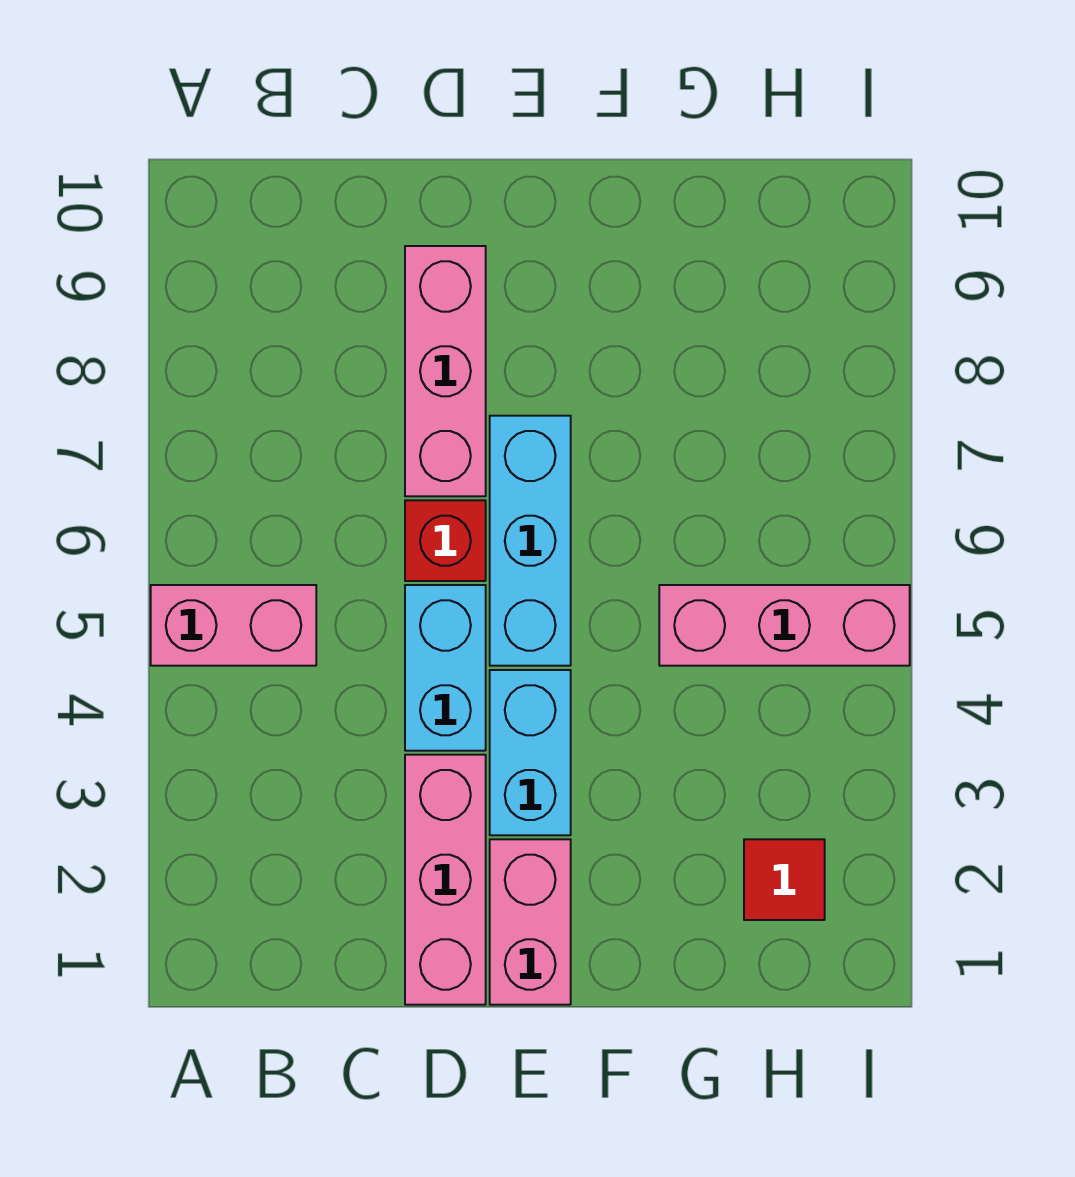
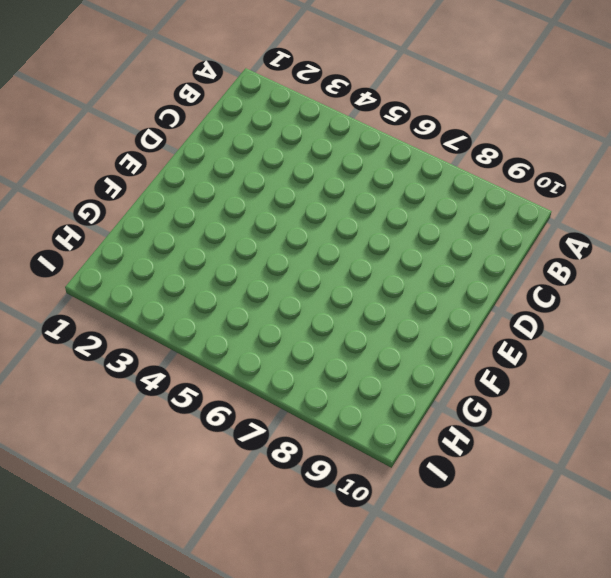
none -> pink brick A5:B5 level 1
none -> pink brick D1:D3 level 1

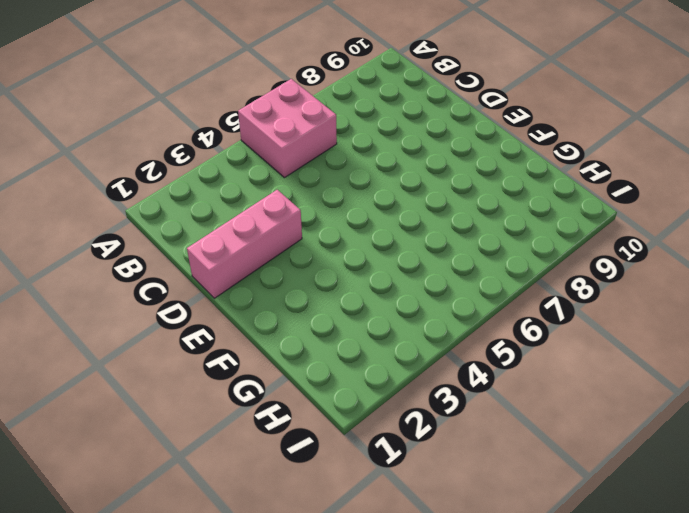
pink brick A5:B6 level 1 -> pink brick A5:B5 level 1
none -> cyan brick D4:D5 level 1
none -> red brick D6 level 1

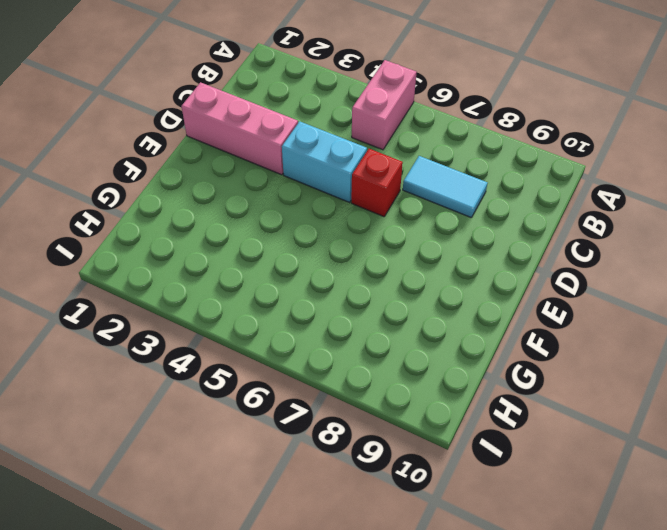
cyan tile C7:C8 level 1 -> none
none -> pink brick D7:D9 level 1
none -> pink brick E1:E2 level 1

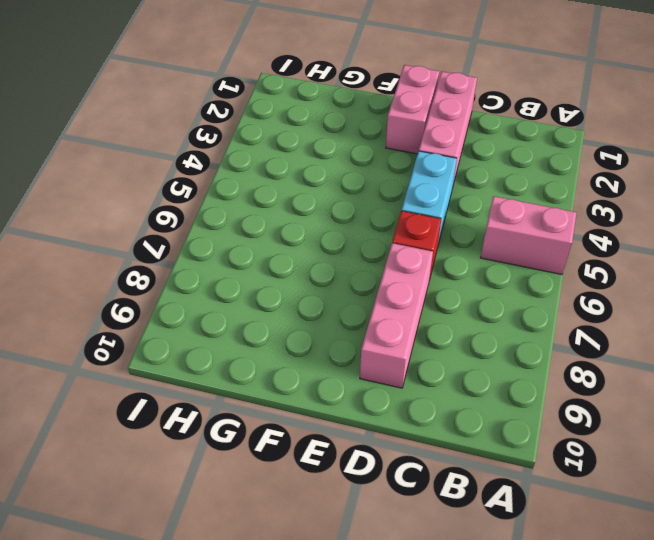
none -> cyan brick E3:E4 level 1
none -> cyan brick E5:E7 level 1

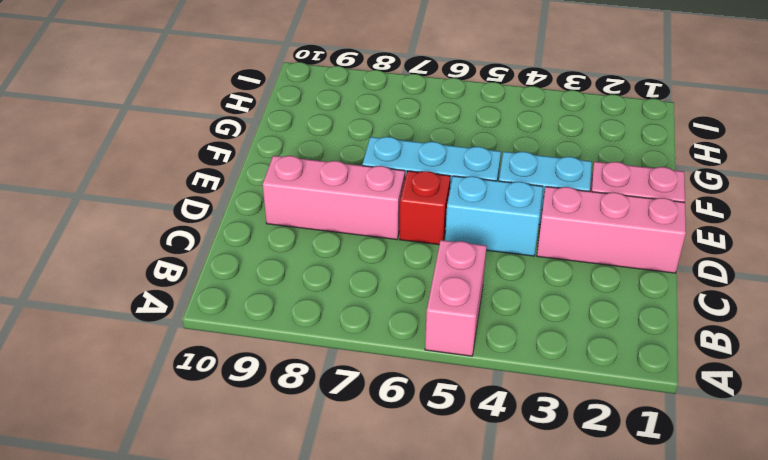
none -> pink brick G5:I5 level 1
none -> red tile H2 level 1

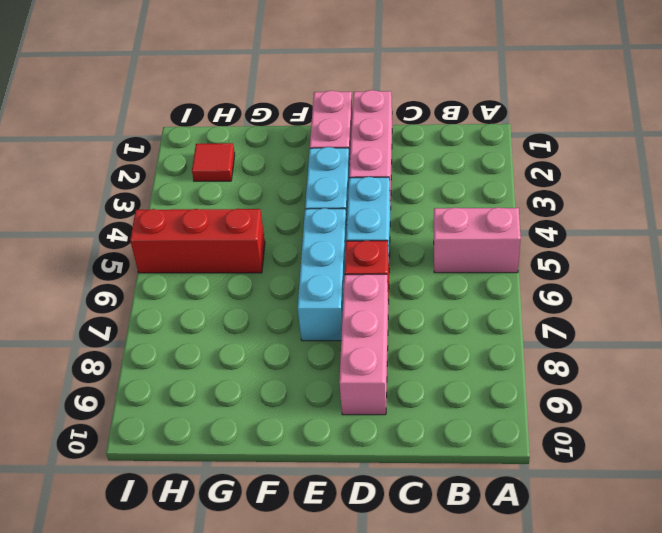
red brick G5:I5 level 1 -> pink brick G5:I5 level 1

